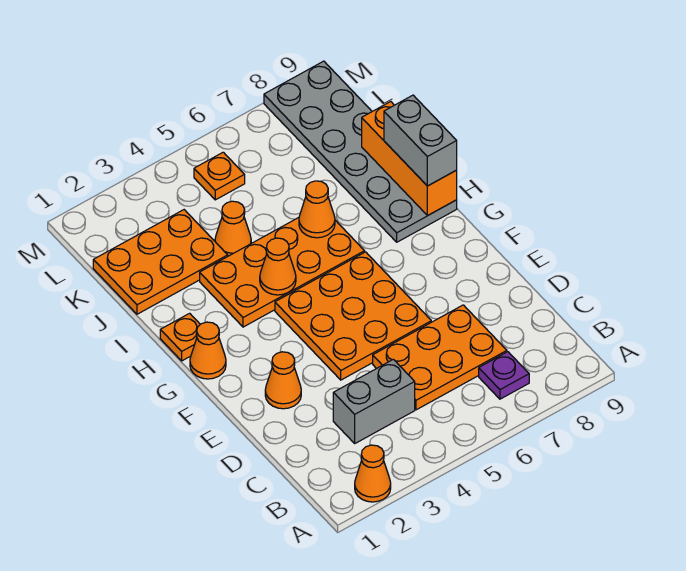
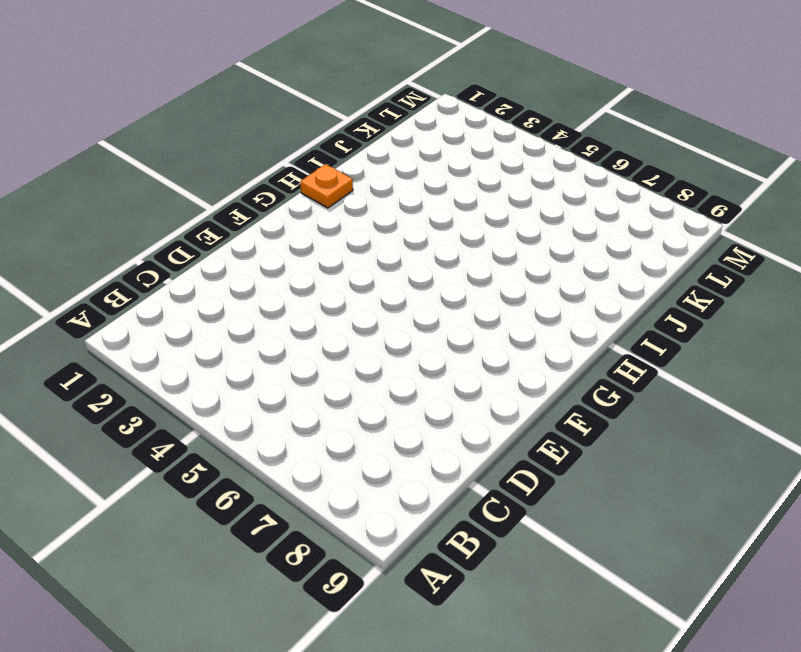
none -> orange cone A2 level 1
none -> purple plate B7 level 1
none -> grey brick C3:C4 level 1

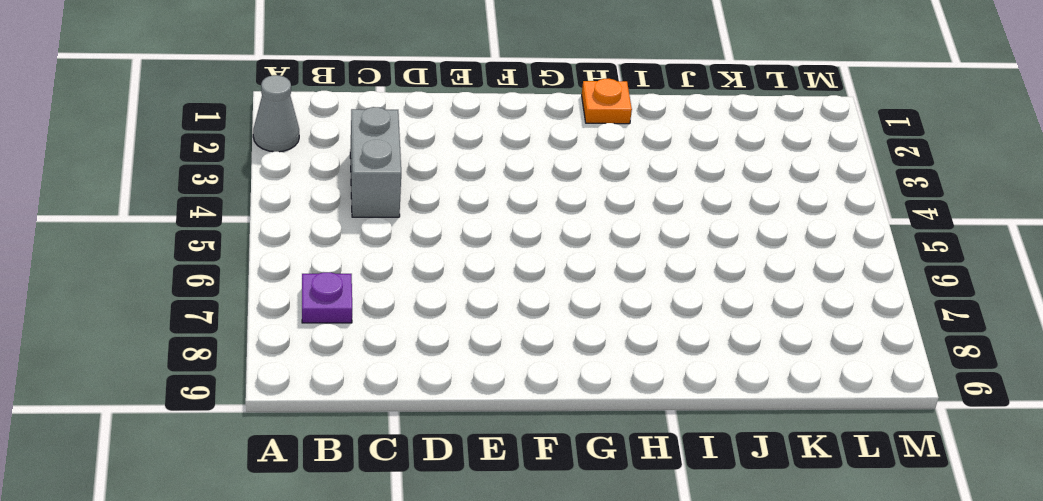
grey cone A2 level 1 -> orange cone A2 level 1
none -> orange plate C5:D7 level 1
none -> orange cone E2 level 1
none -> orange plate E4:G6 level 1

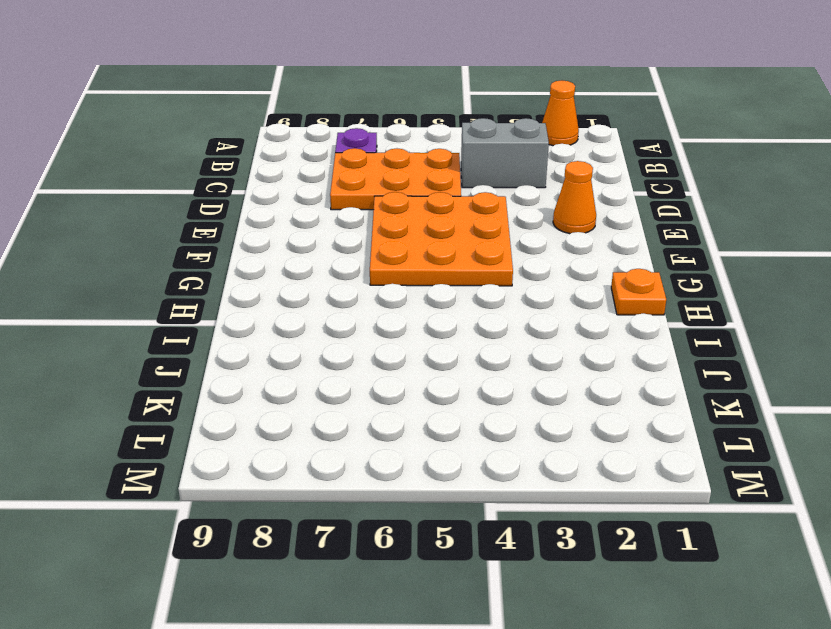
none -> orange cone G1 level 1
none -> orange plate H3:I6 level 1
none -> grey plate H8:M9 level 1

